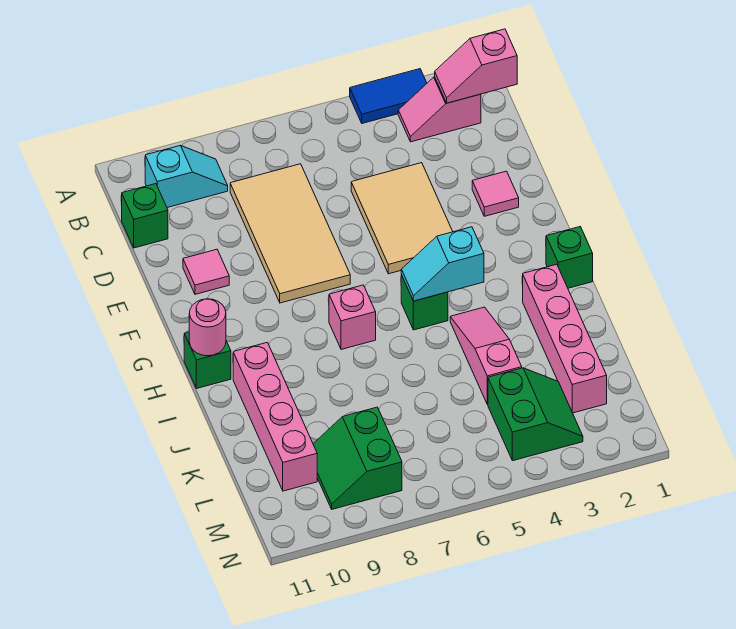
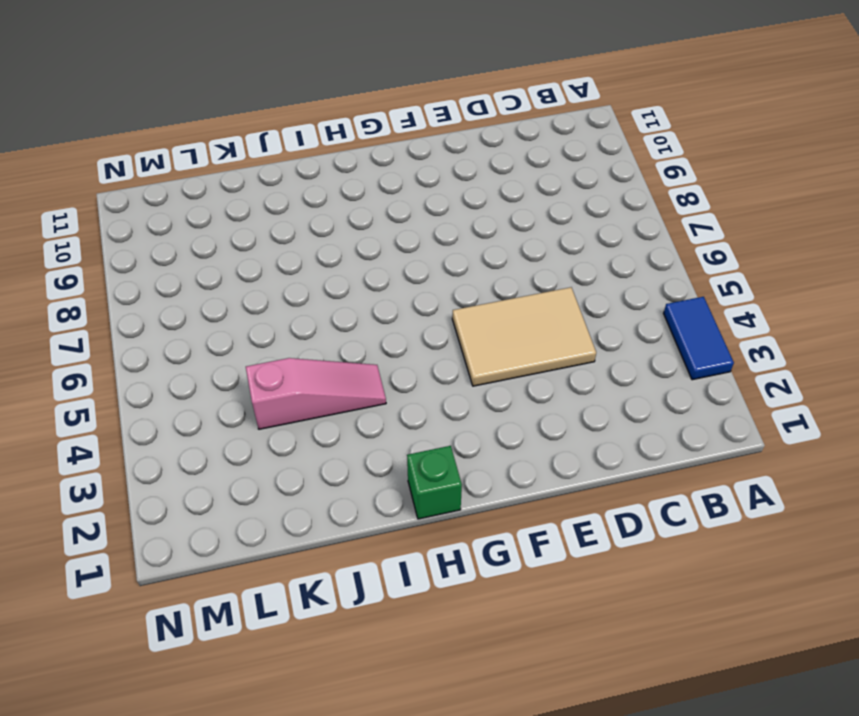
none -> pink slope B2:B3 level 1 top 2
none -> cyan slope B9:B10 level 1 top 10
none -> tan tile C7:F8 level 1

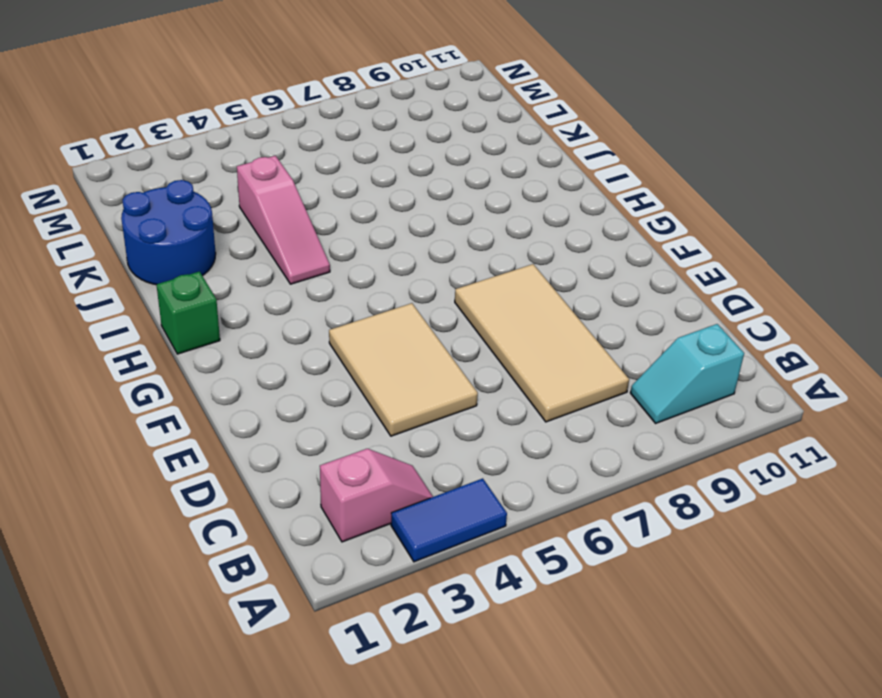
blue round brick J1:K2 level 1 -> pink brick I2:L2 level 1
none -> green brick C11 level 1
none -> pink tile E2 level 1
none -> pink tile E10 level 1

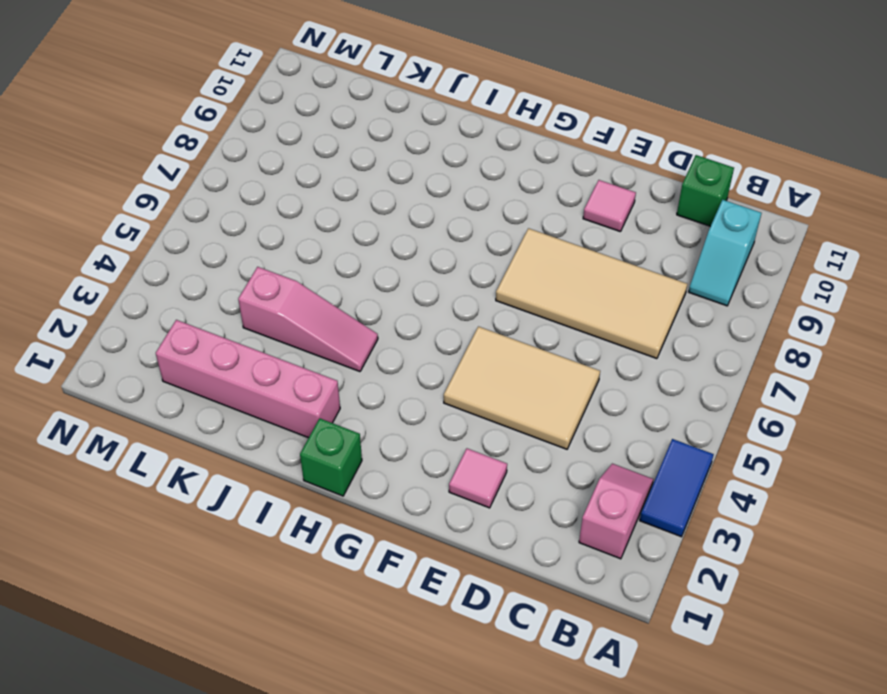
none -> green brick H5 level 1
none -> pink brick H7 level 1
none -> green brick H11 level 1

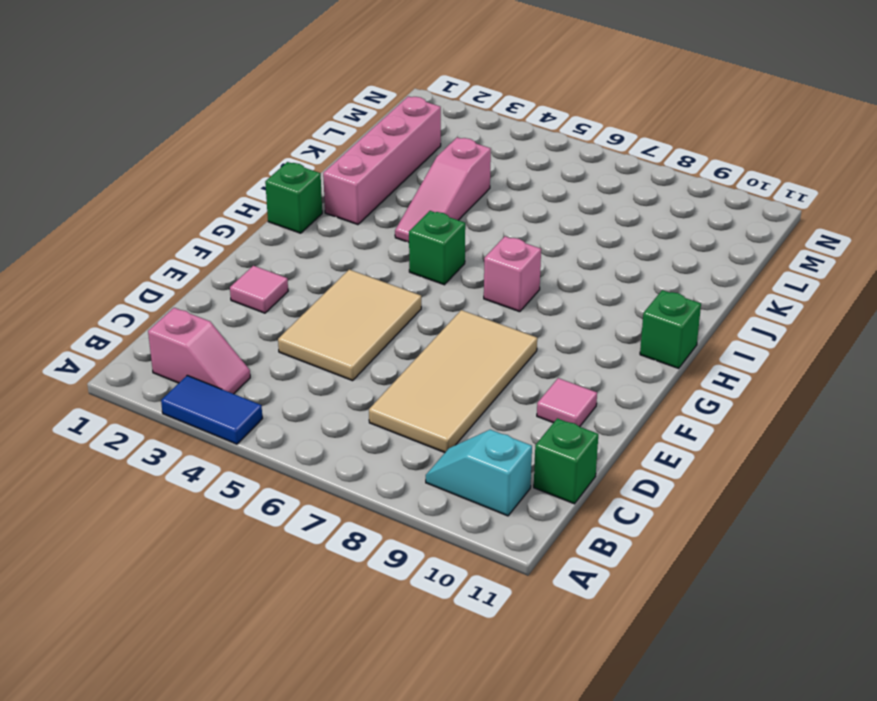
none -> pink brick I10:L10 level 1
none -> green slope L3:M4 level 1 top 4
none -> green slope L8:M9 level 1 top 8

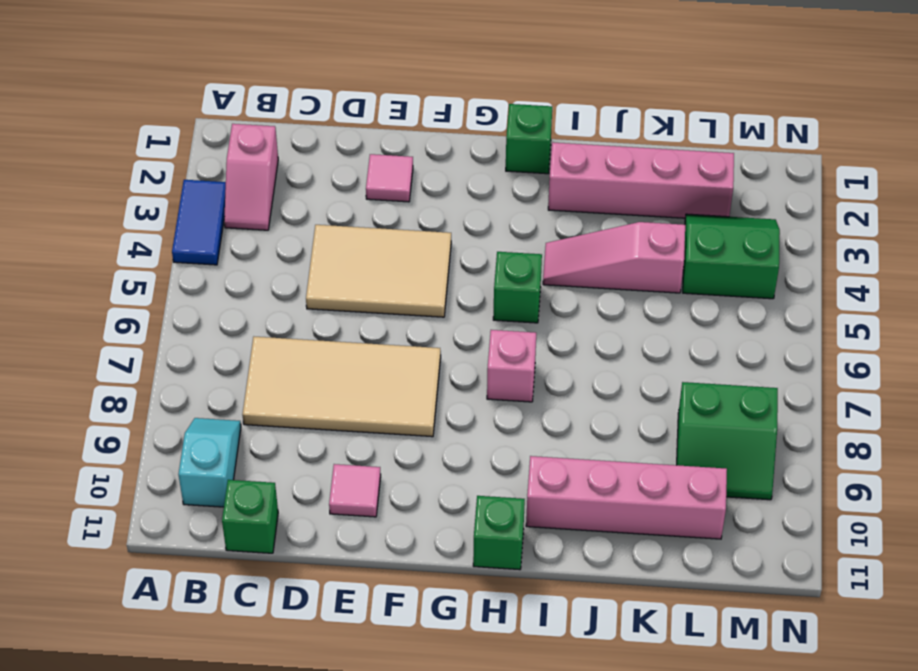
none -> pink slope B1:B2 level 2 top 1
none -> cyan slope H4:H5 level 2 top 4
none -> pink round brick H11 level 2

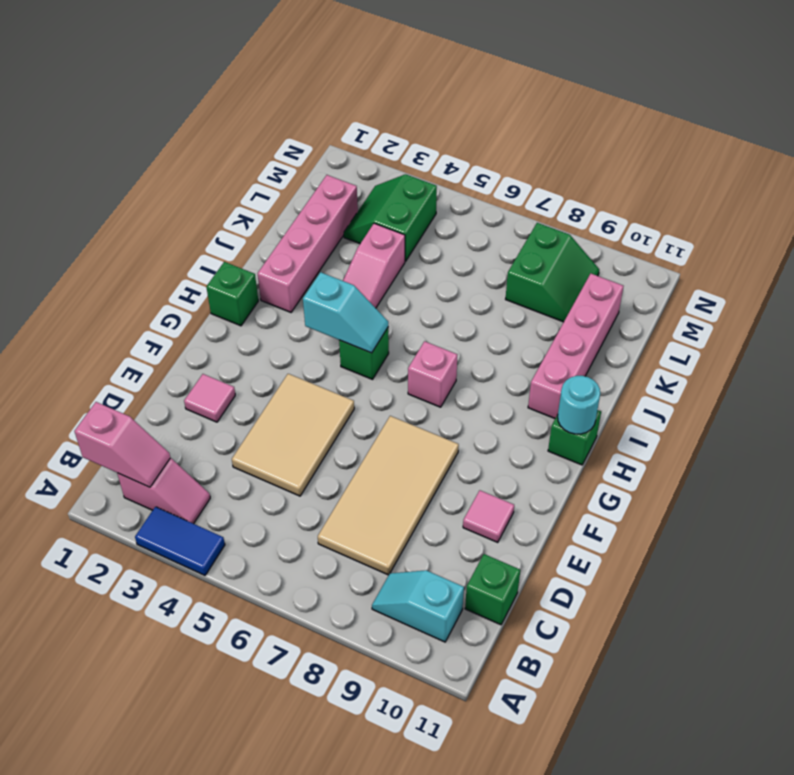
cyan round brick H11 level 2 -> pink round brick H11 level 2

